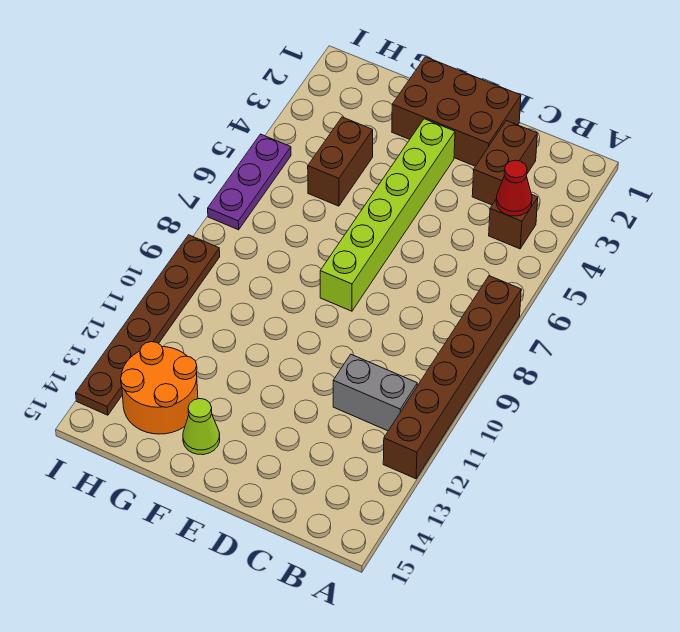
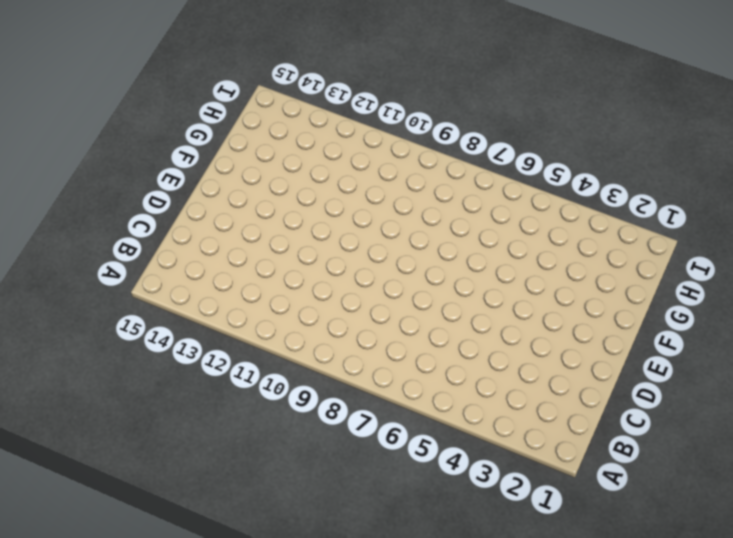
none -> brown brick A7:A12 level 1
none -> brown brick B4 level 1
none -> grey brick B11:C11 level 1

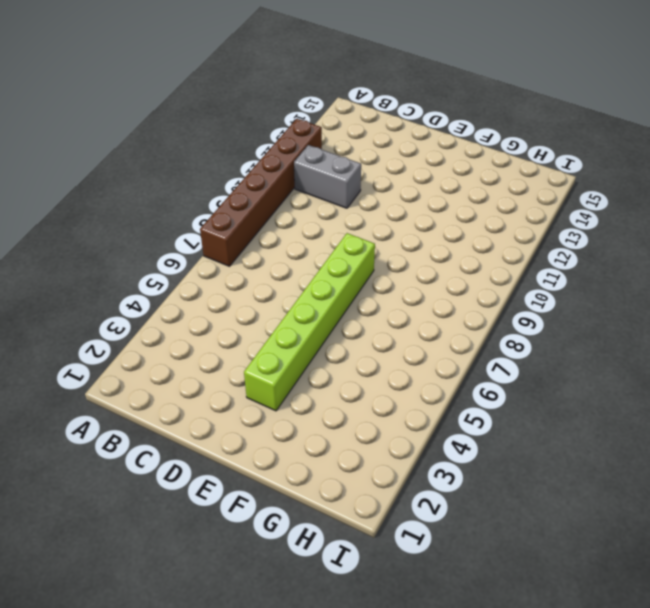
none -> brown brick B4 level 1
none -> brown brick C2:C3 level 1
none -> brown brick D1:F2 level 1

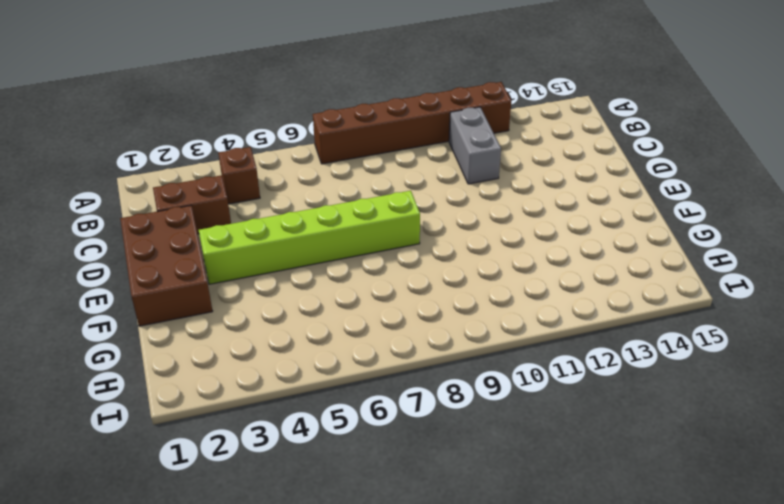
none -> lime cone F14 level 1
none -> brown brick G4:G5 level 1
none -> orange round brick G13:H14 level 1

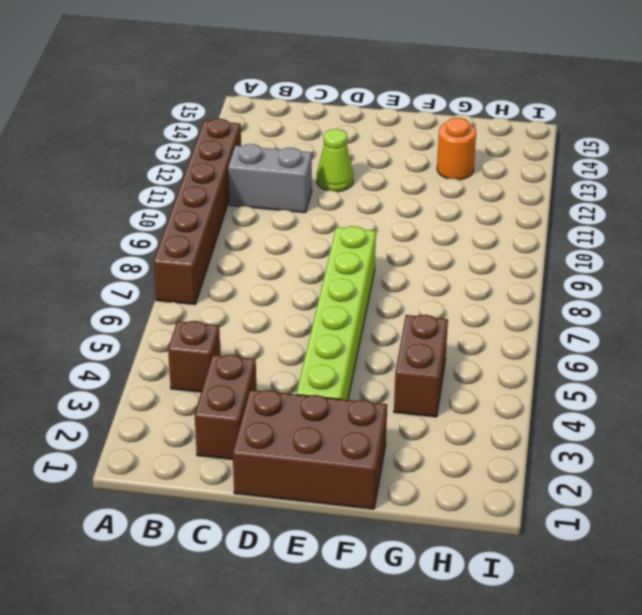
lime cone D12 level 1 -> lime cone F14 level 1
orange round brick G13 level 1 -> orange round brick G13:H14 level 1
none -> purple plate I5:I7 level 1
none -> brown plate I9:I14 level 1
none -> red cone B4 level 2

